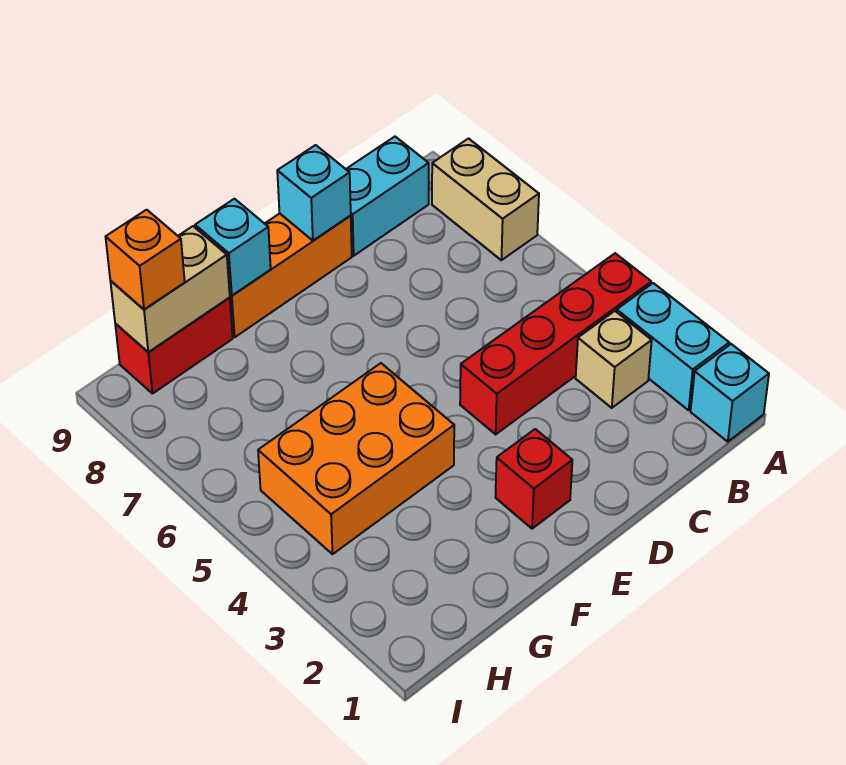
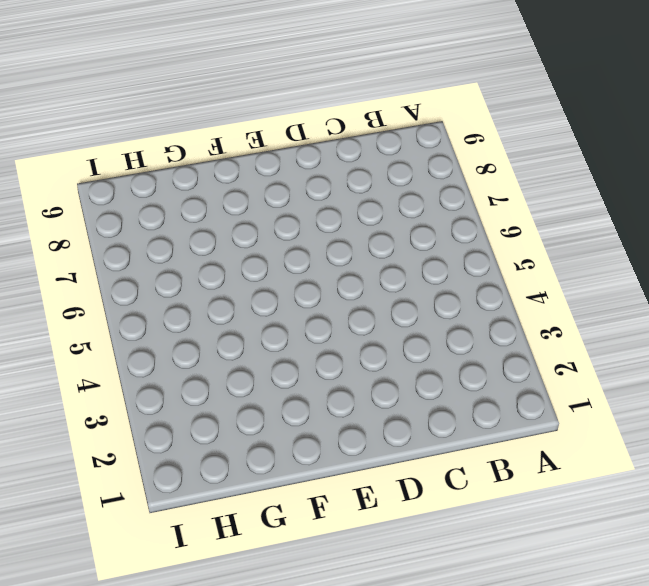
none -> cyan brick A1 level 1
none -> cyan brick A2:A3 level 1
none -> red brick A4:D4 level 1

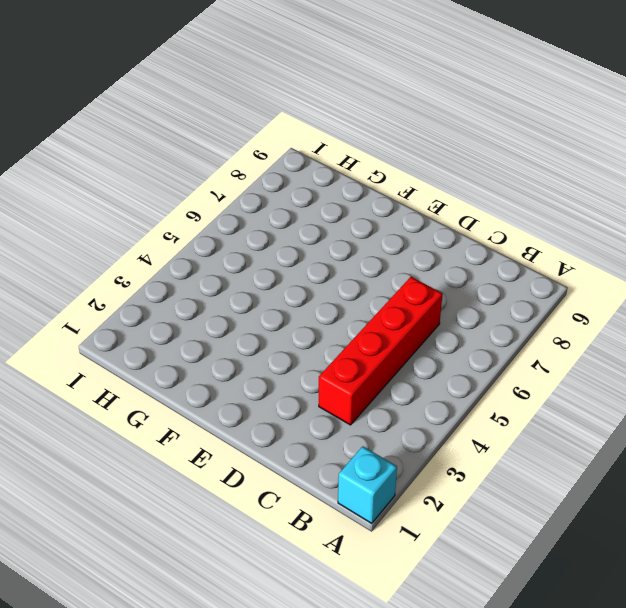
red brick C3:C6 level 1 -> red brick A4:D4 level 1
none -> cyan brick A2:A3 level 1
none -> tan brick A7:A8 level 1
none -> tan brick B3 level 1

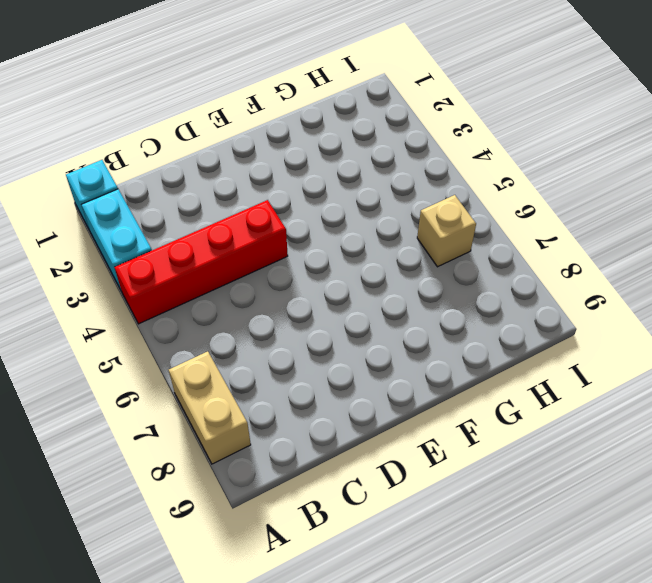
tan brick H6 level 1 -> tan brick B3 level 1
none -> cyan brick B9:C9 level 1
none -> orange brick D9:F9 level 1
none -> red brick E2 level 1

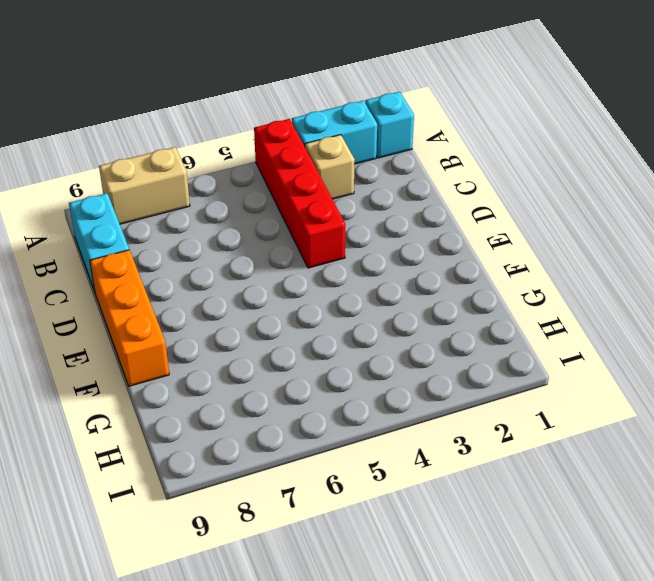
none -> red brick E2 level 1
none -> orange brick F4:H5 level 1
none -> red brick G9:H9 level 1

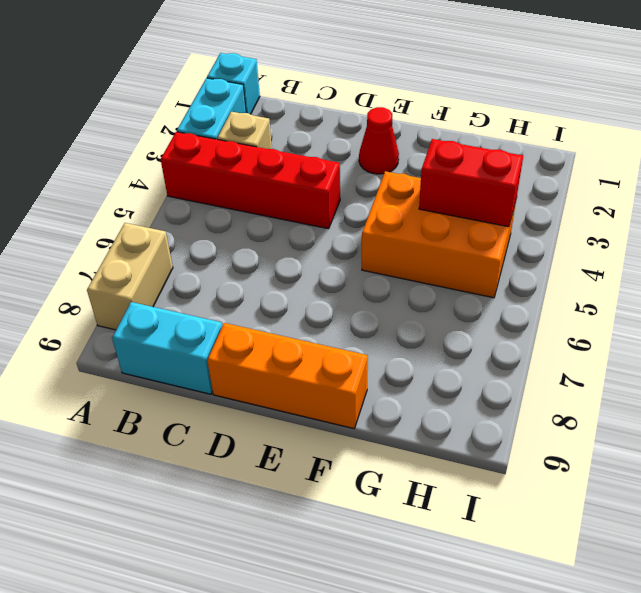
red cone E2 level 1 -> red brick E2 level 1
red brick G4:H4 level 2 -> red brick G9:H9 level 1
none -> cyan brick D9 level 2
none -> cyan brick F9 level 2
none -> tan brick G9:H9 level 2

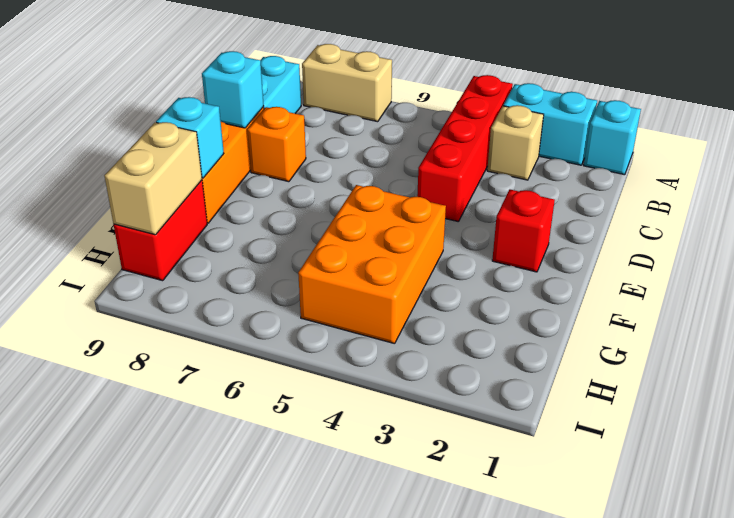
orange brick D8 level 1 -> orange brick H9 level 3

